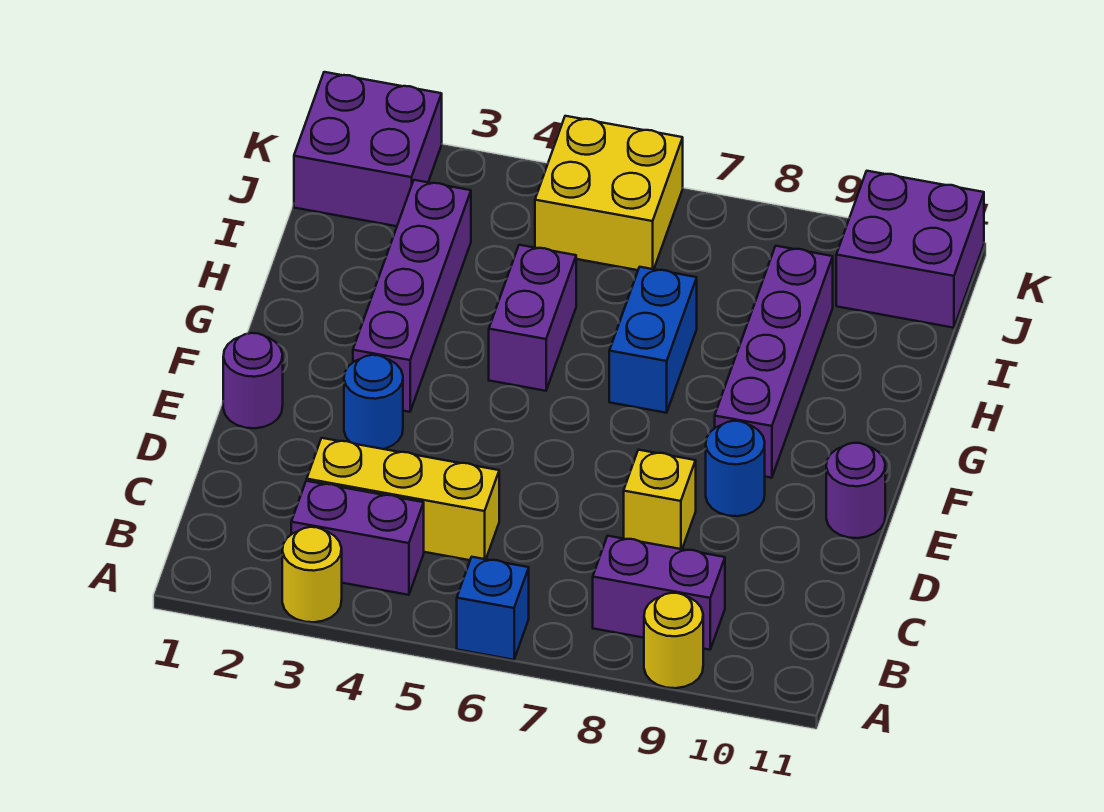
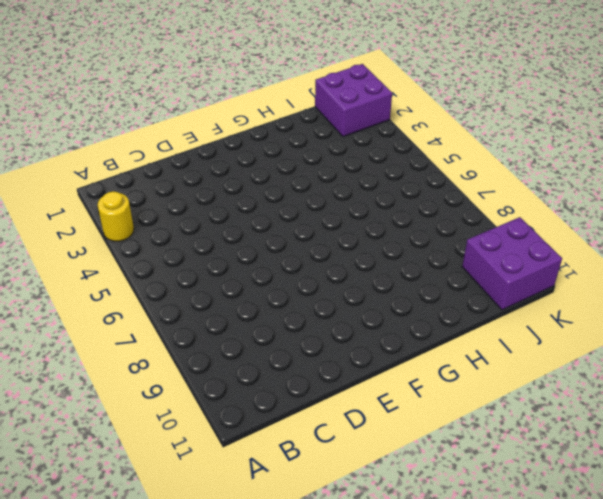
none -> blue brick A6 level 1
none -> yellow round brick A9 level 1
none -> purple brick B3:B4 level 1

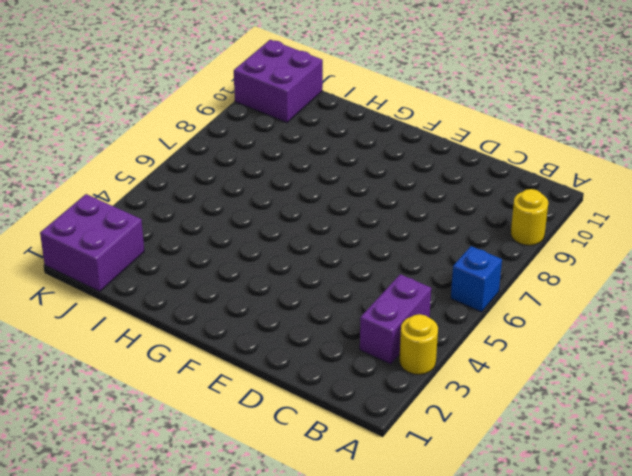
none -> purple brick B8:B9 level 1
none -> yellow brick C3:C5 level 1
none -> yellow brick D8 level 1

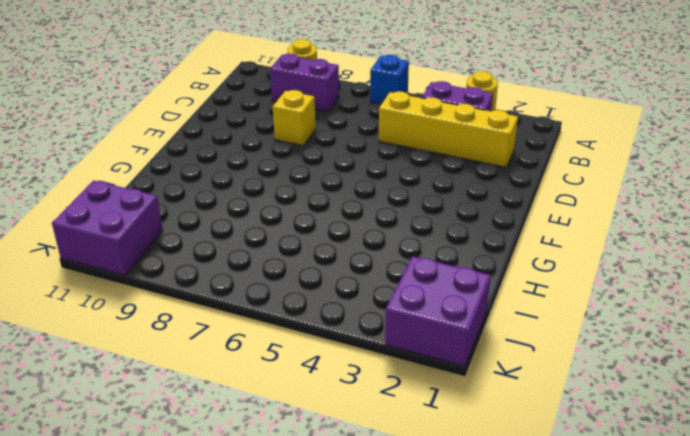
yellow brick C2:C5 level 1 -> yellow brick C3:C5 level 1
none -> purple round brick E1 level 1
none -> blue round brick E3 level 1
none -> blue round brick E9 level 1

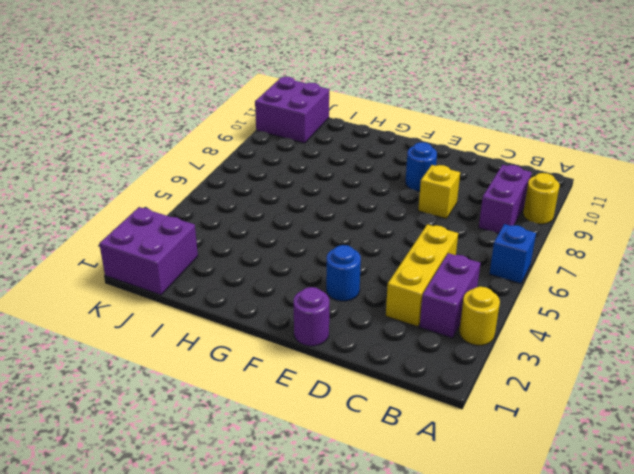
none -> purple round brick E11 level 1
none -> purple brick F3:I3 level 1
none -> purple brick F9:I9 level 1

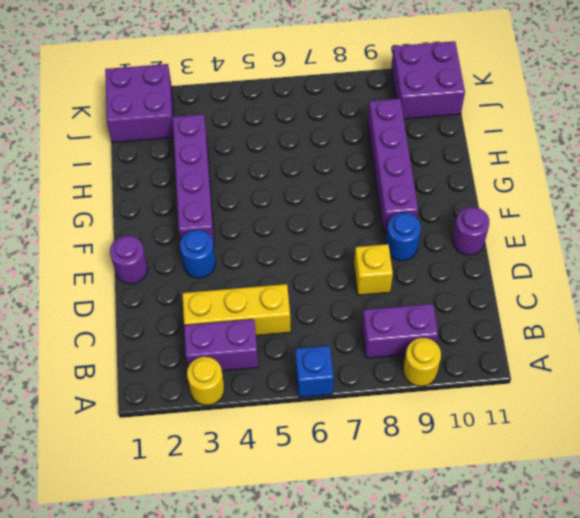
none -> purple brick G5:H5 level 1
none -> blue brick G7:H7 level 1
none -> yellow brick J5:K6 level 1

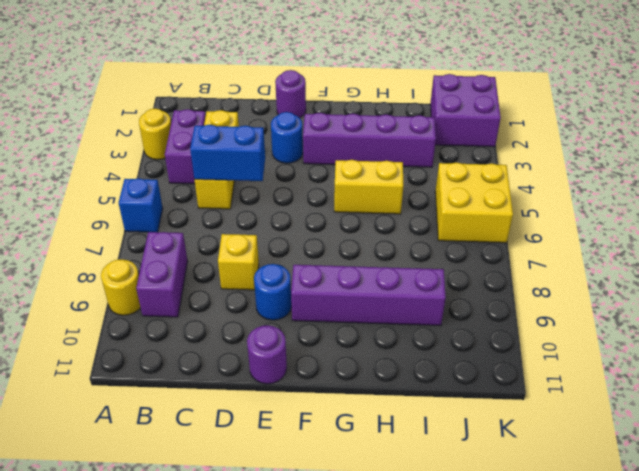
blue brick C5:D5 level 2 -> blue brick G7:H7 level 1
yellow brick G5:H5 level 1 -> purple brick G5:H5 level 1
none -> purple brick J10:K11 level 1

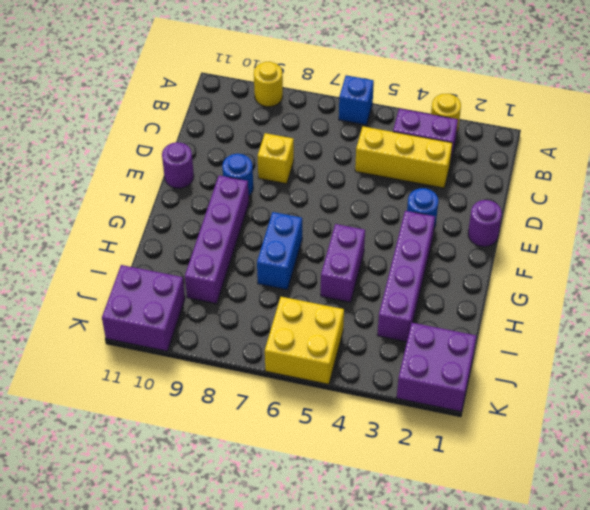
none -> purple brick B8:B9 level 1

